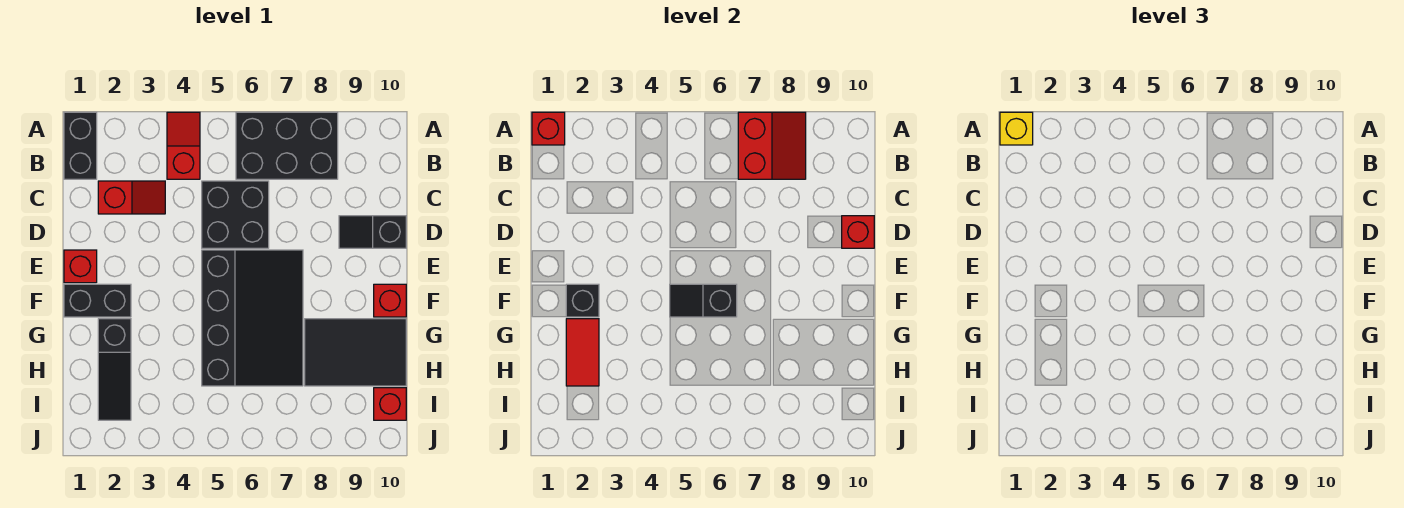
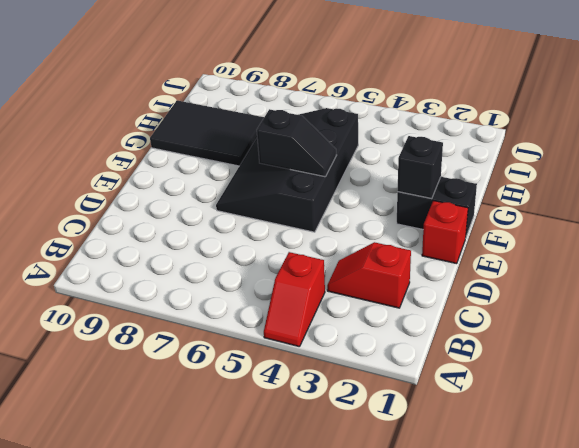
none -> black brick A1:B1 level 1
none -> black brick A6:B8 level 1
none -> black brick C5:D6 level 1

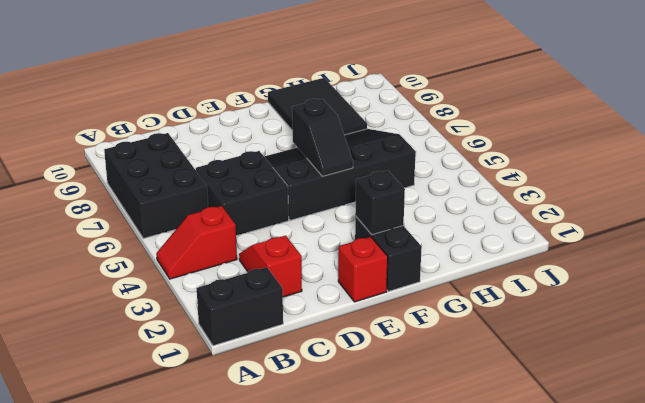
none -> black slope D9:D10 level 1 top 10
none -> red brick F10 level 1
none -> black slope G2:I2 level 1 top G

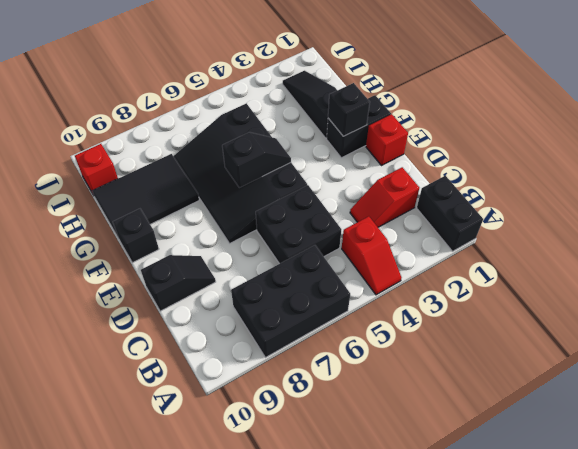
black brick F10 level 1 -> red brick F10 level 1
none -> red brick A1 level 2
none -> red slope A7:B8 level 2 top 7
none -> red brick D10 level 2

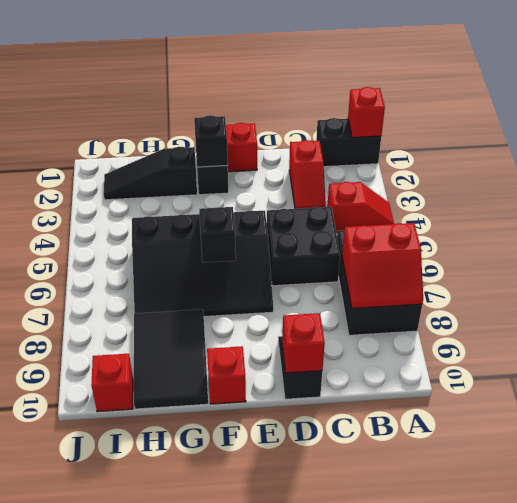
none -> red tile G2:H2 level 2
none -> yellow brick A1 level 3

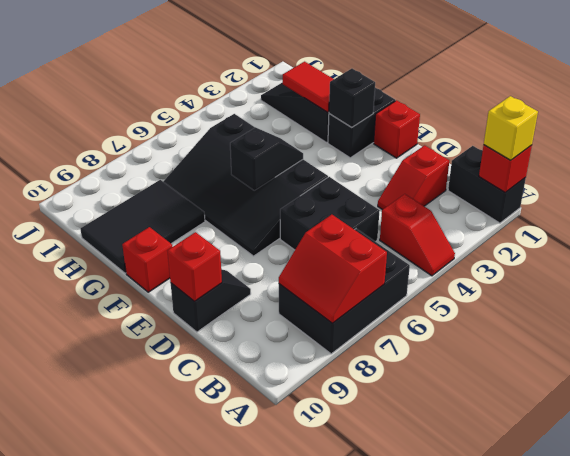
none -> red brick I10 level 1

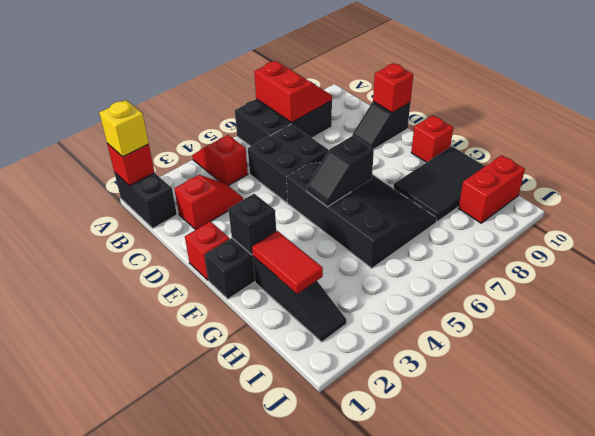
red brick I9:I10 level 1 -> red brick I10 level 1

